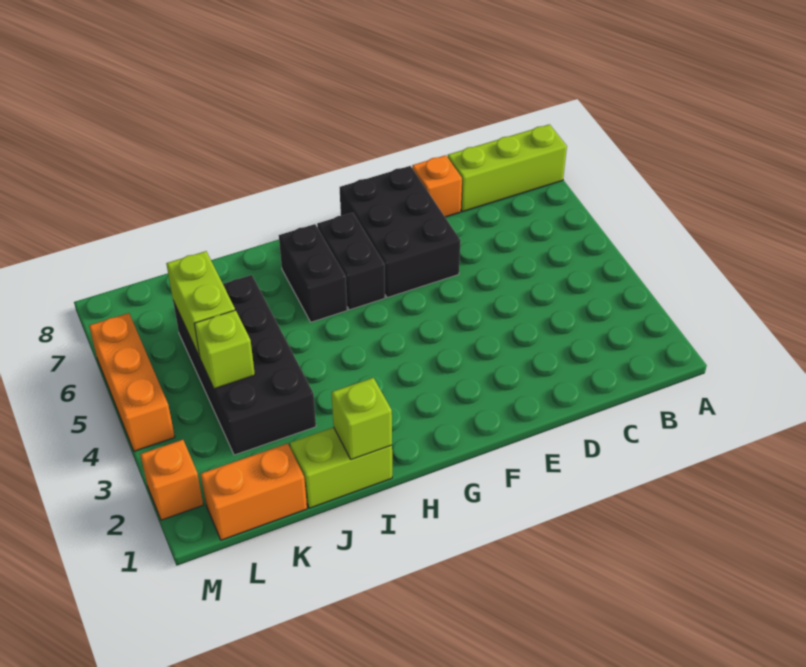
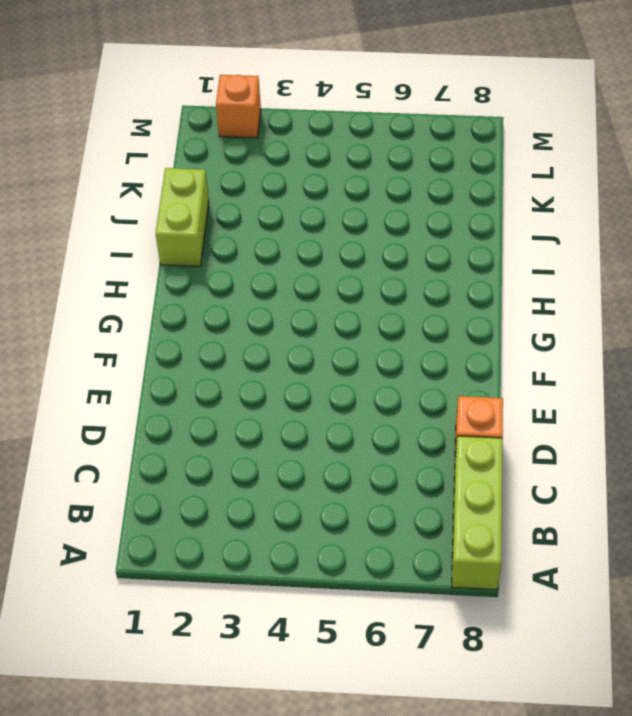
none -> black brick E6:F8 level 1
none -> black brick G6:G7 level 1
none -> black brick H6:H7 level 1

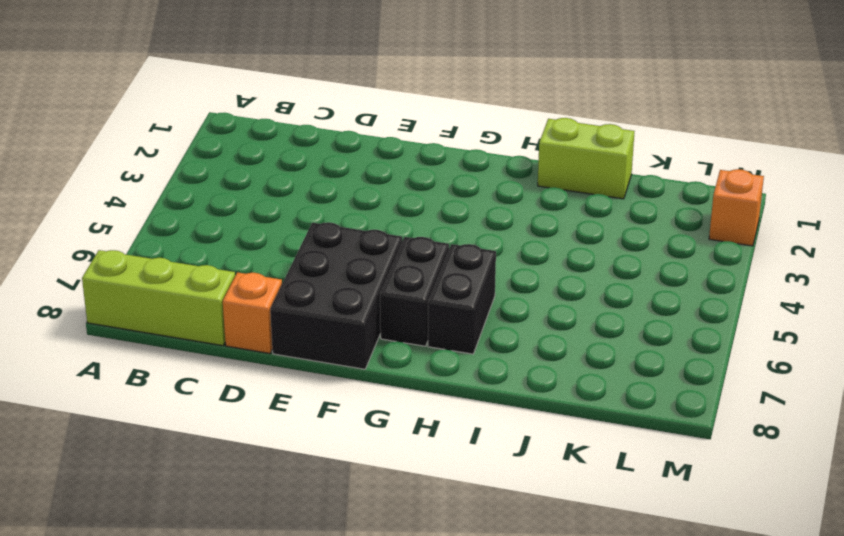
none -> black brick J3:K6 level 1
none -> orange brick K1:L1 level 1
none -> orange brick M4:M6 level 1

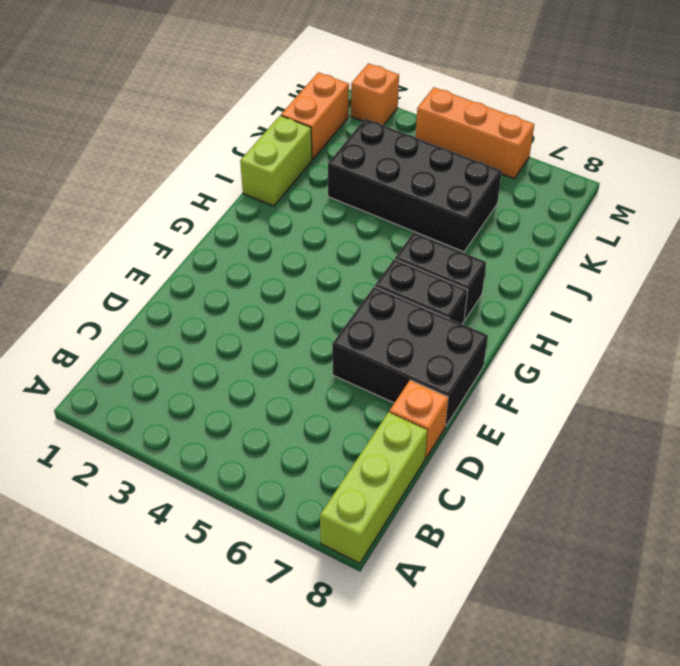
none -> lime brick I1 level 2
none -> lime brick K4 level 2
none -> lime brick K5:K6 level 2

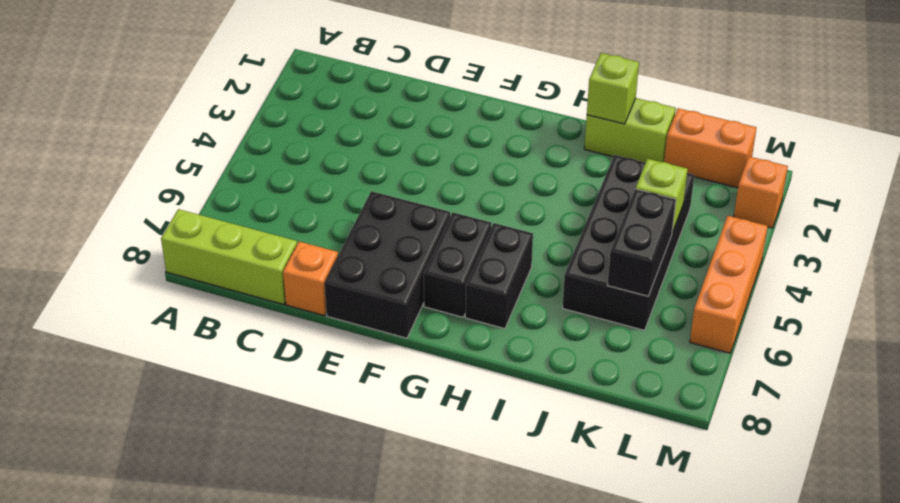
black brick K5:K6 level 2 -> lime brick K5:K6 level 2

